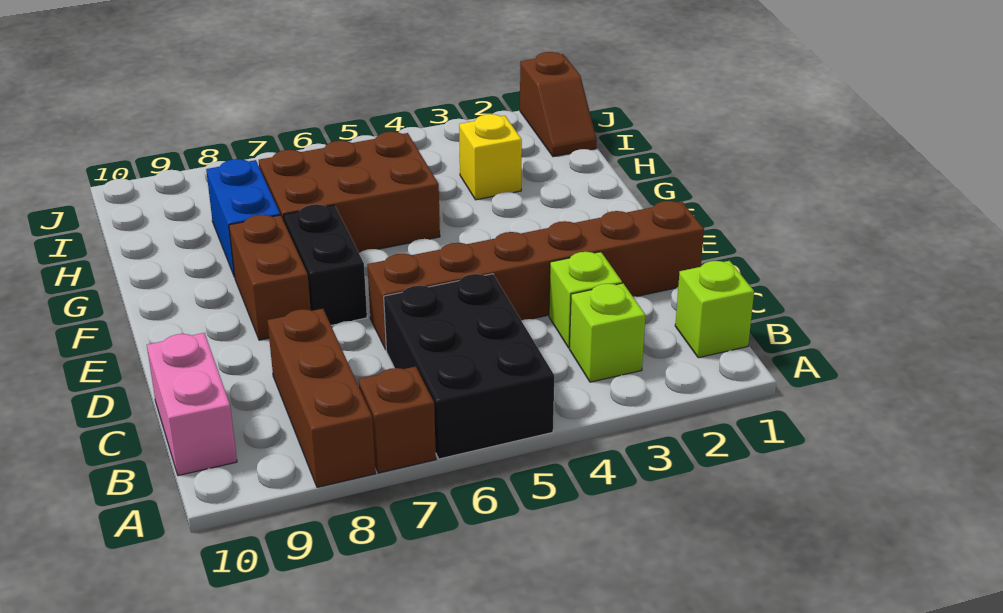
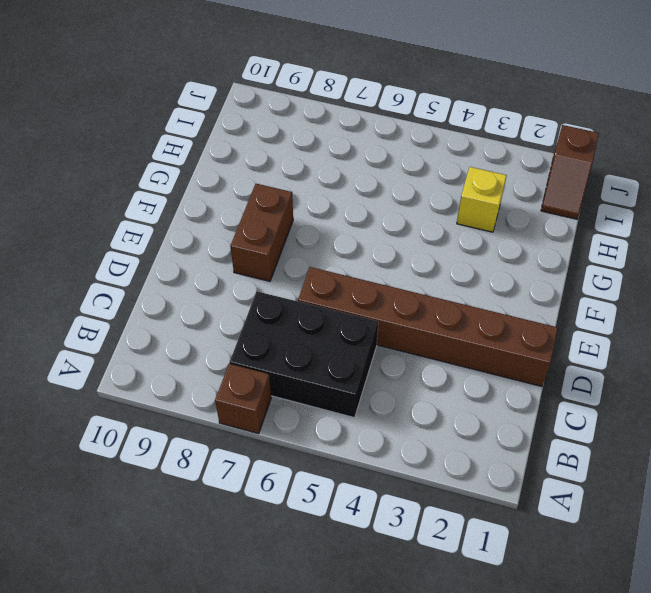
black brick B5:C7 level 1 -> black brick A5:C6 level 1
none -> brown brick A8:C8 level 1
none -> lime brick B1 level 1
none -> lime brick B3 level 1

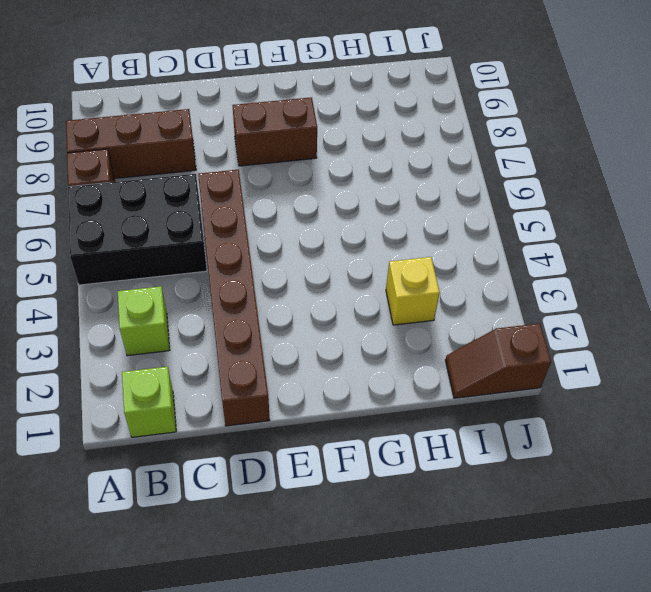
none -> pink brick B10:C10 level 1
none -> lime brick C3 level 1
none -> black brick E7:F7 level 1

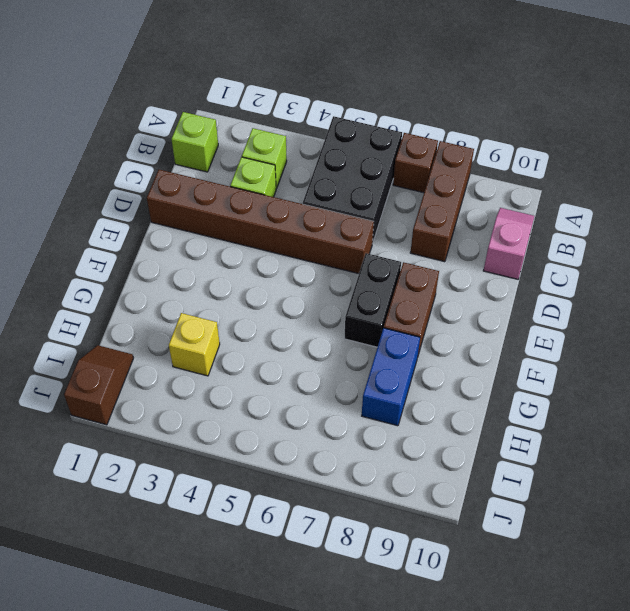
pink slope B10:C10 level 1 top C -> pink brick B10:C10 level 1
none -> brown brick G5:H7 level 1

